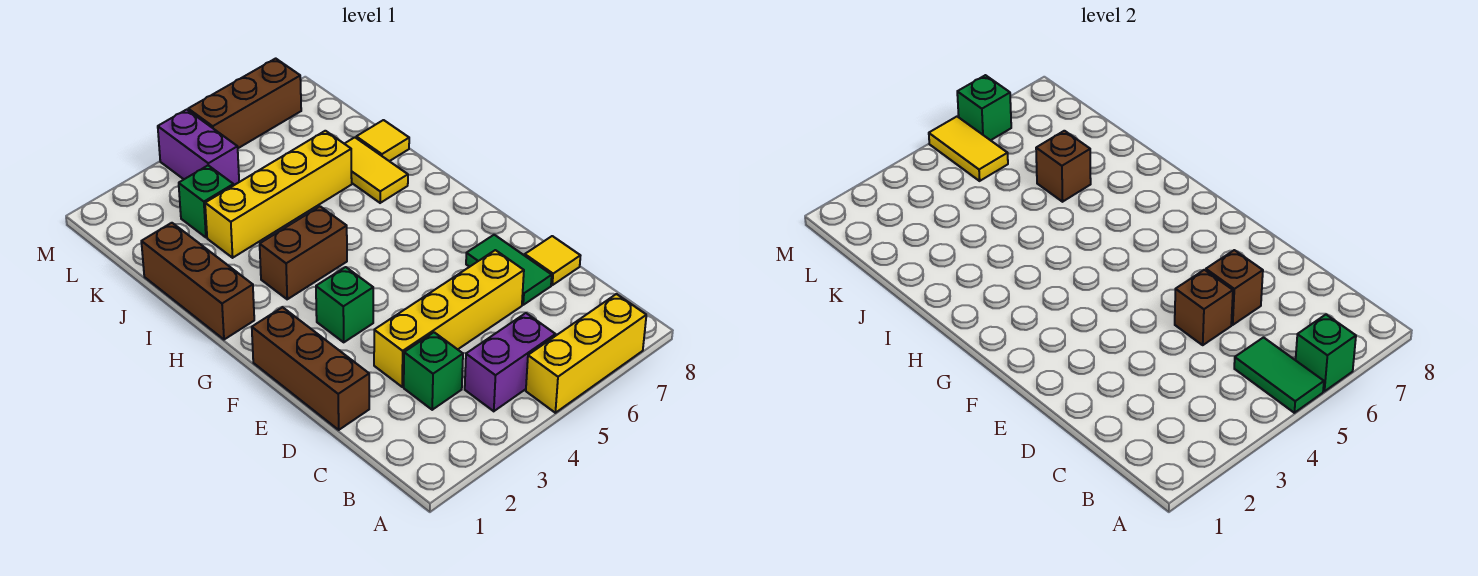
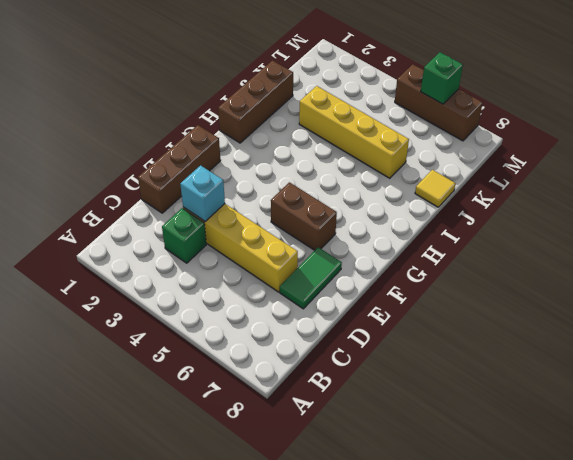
cyan brick D3 level 2 -> none
brown brick F5:F6 level 1 -> brown brick H3:H4 level 1
none -> yellow brick A5:A7 level 1
none -> purple brick B4:B5 level 1
none -> yellow tile D8 level 1

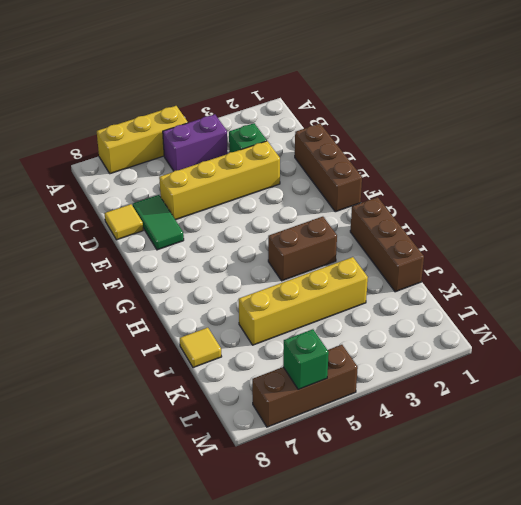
none -> green brick F3 level 1
none -> yellow tile I7:J7 level 1
none -> green brick K3 level 1

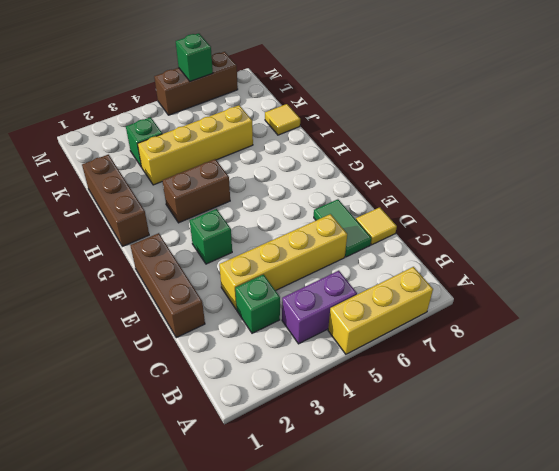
none -> yellow tile I7:J7 level 1
none -> purple brick L4:M4 level 1
none -> green tile A5:B5 level 2

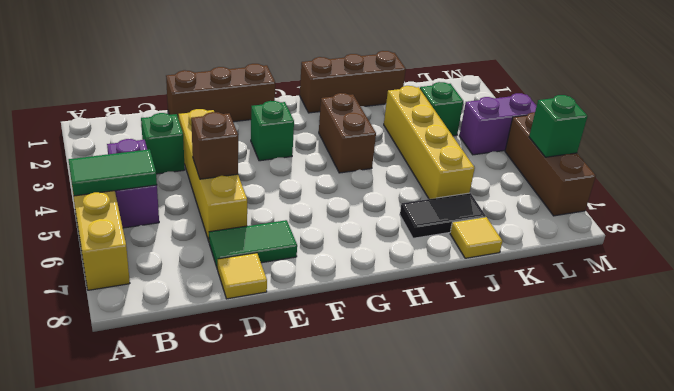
black tile I7:J7 level 1 -> yellow tile I7:J7 level 1
none -> green brick A6 level 2
none -> brown brick D6 level 2
none -> brown brick J6 level 2

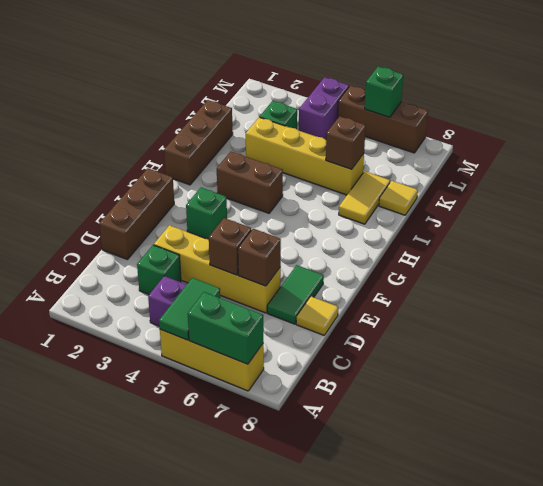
green brick A6:A7 level 2 -> green brick A6 level 2
none -> yellow tile L5:M5 level 2

